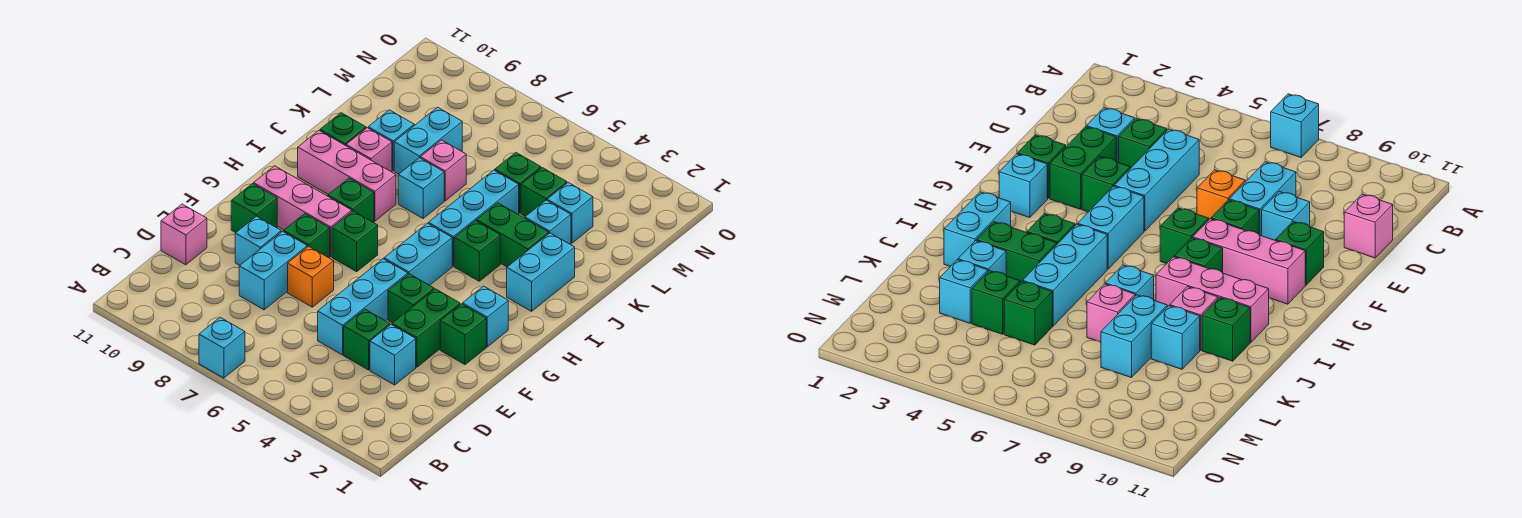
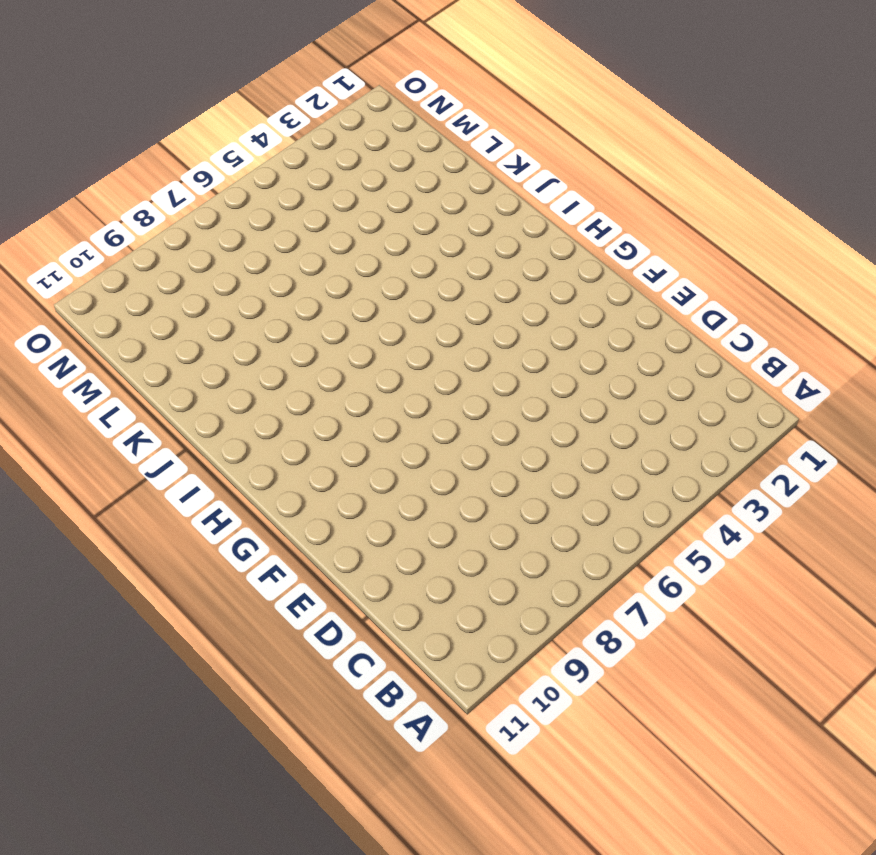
none -> cyan brick A7 level 1
none -> cyan brick D3 level 1
none -> green brick D4 level 1
none -> cyan brick D5:F5 level 1

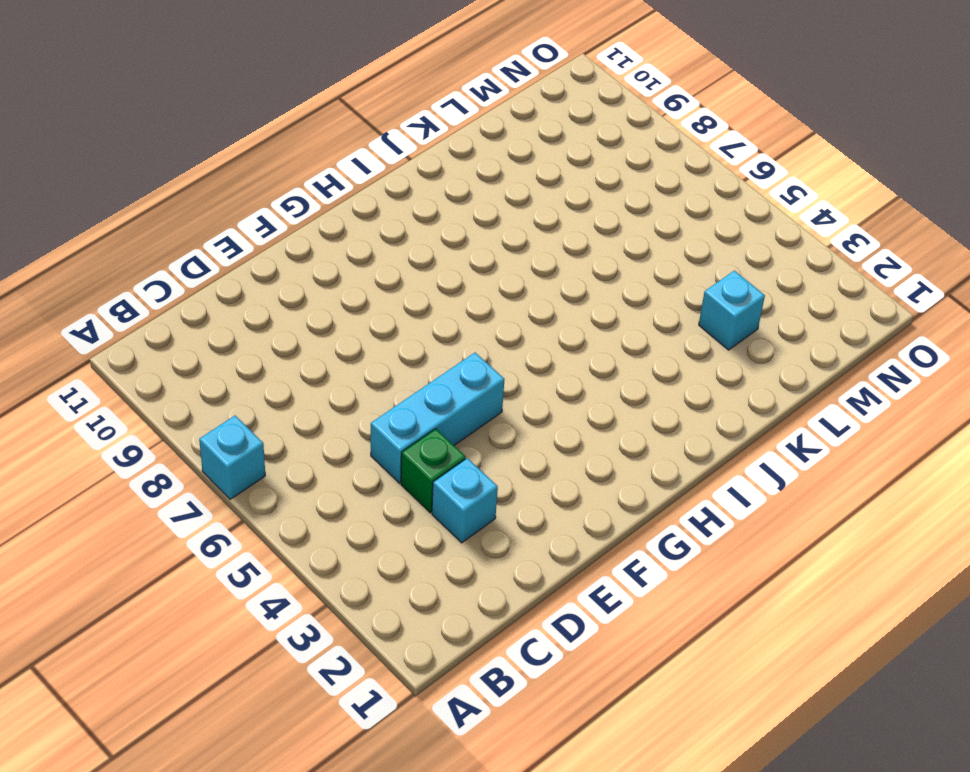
none -> cyan brick D8:E8 level 1
none -> pink brick D11 level 1
none -> green brick E3:F3 level 1
none -> orange brick E7 level 1

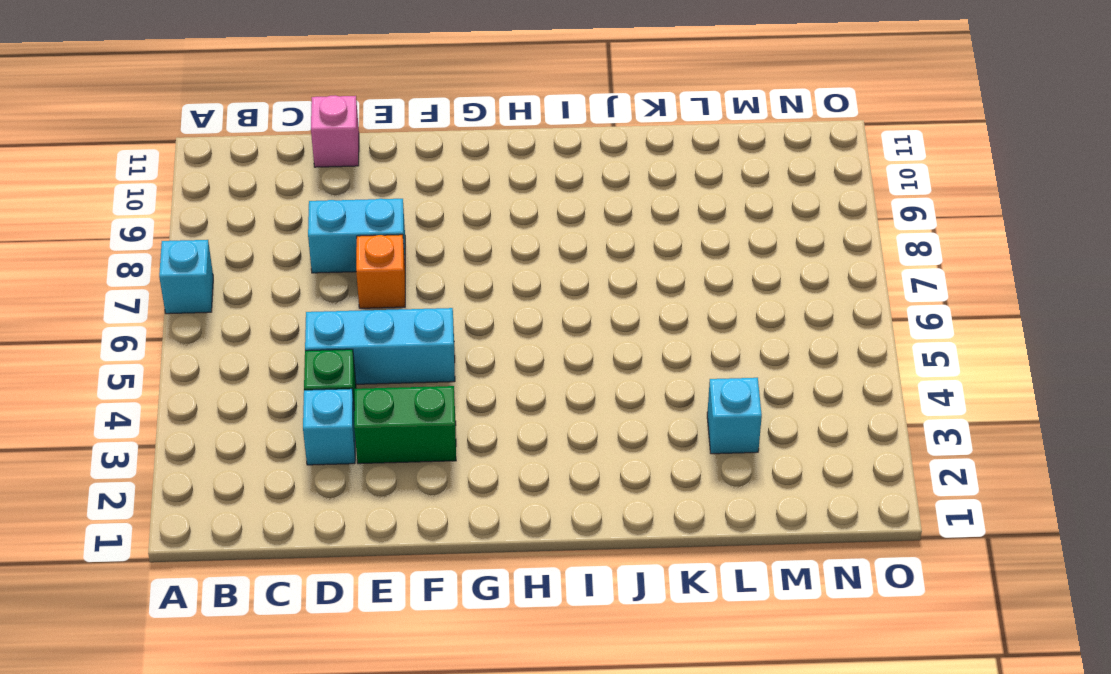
none -> cyan brick E9 level 1
none -> green brick F2 level 1
none -> green brick F4 level 1
none -> green brick F8 level 1

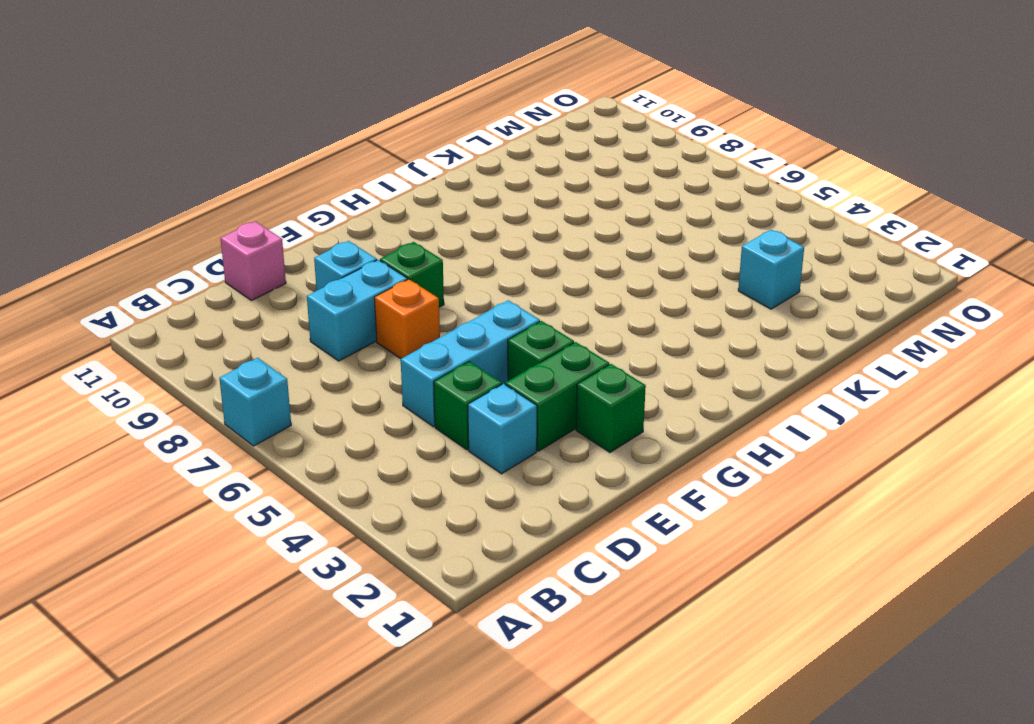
none -> green brick F10 level 1
none -> cyan brick G2 level 1
none -> cyan brick G5:H5 level 1
none -> green brick G7 level 1

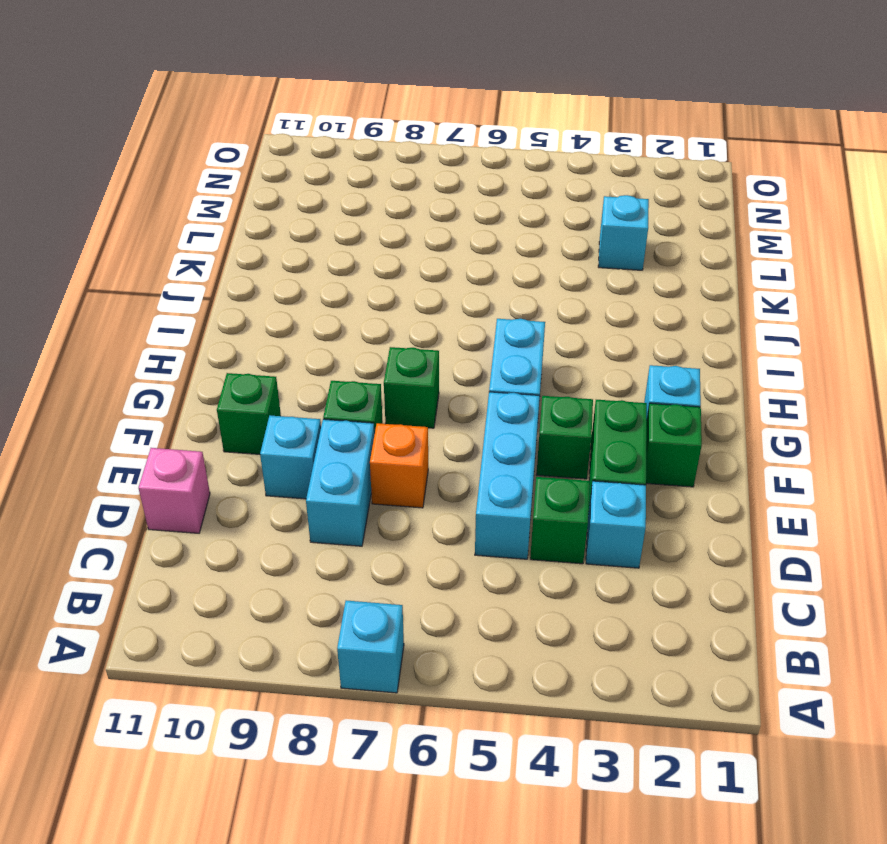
none -> pink brick G8:G10 level 1
none -> green brick H8 level 1
none -> cyan brick I2:J2 level 1
none -> green brick I4 level 1

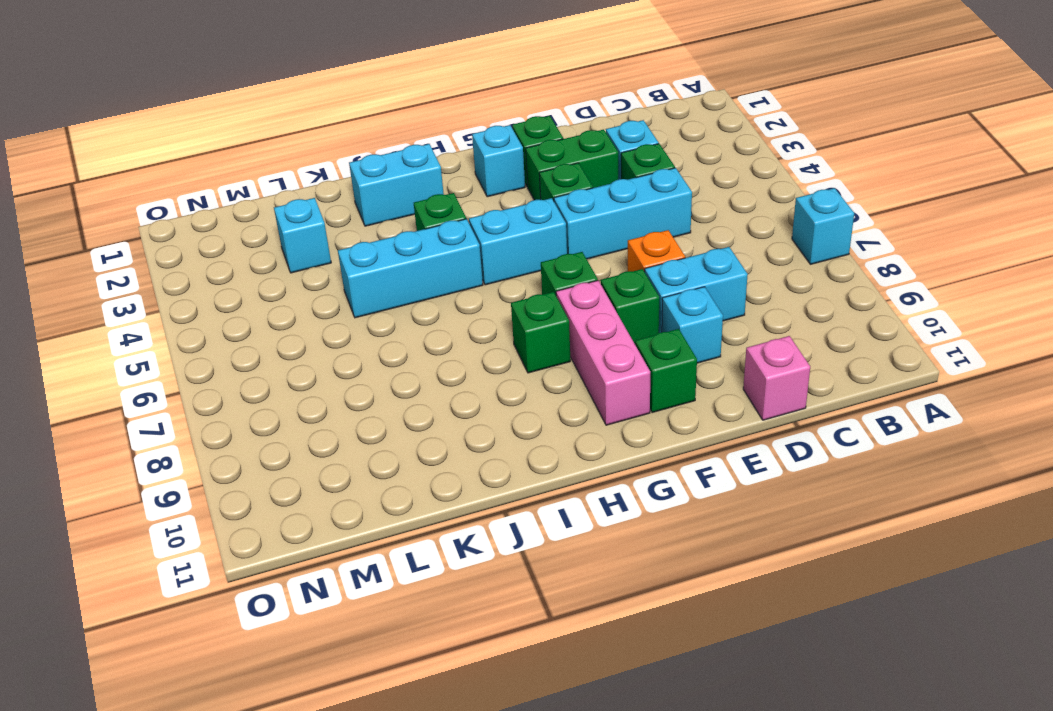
none -> pink brick I8:I10 level 1
none -> green brick J3:J4 level 1
none -> cyan brick J7 level 1
none -> pink brick J9 level 1

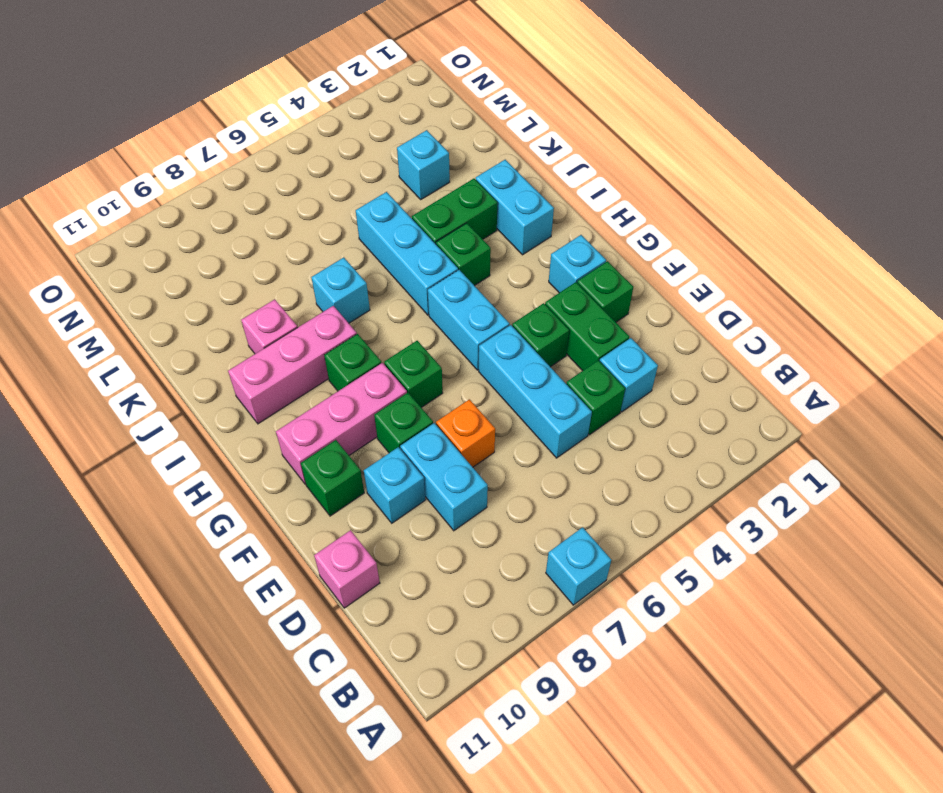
none -> green brick J10 level 1
none -> cyan brick K3 level 1
none -> pink brick K7 level 1
none -> cyan brick K8:L8 level 1

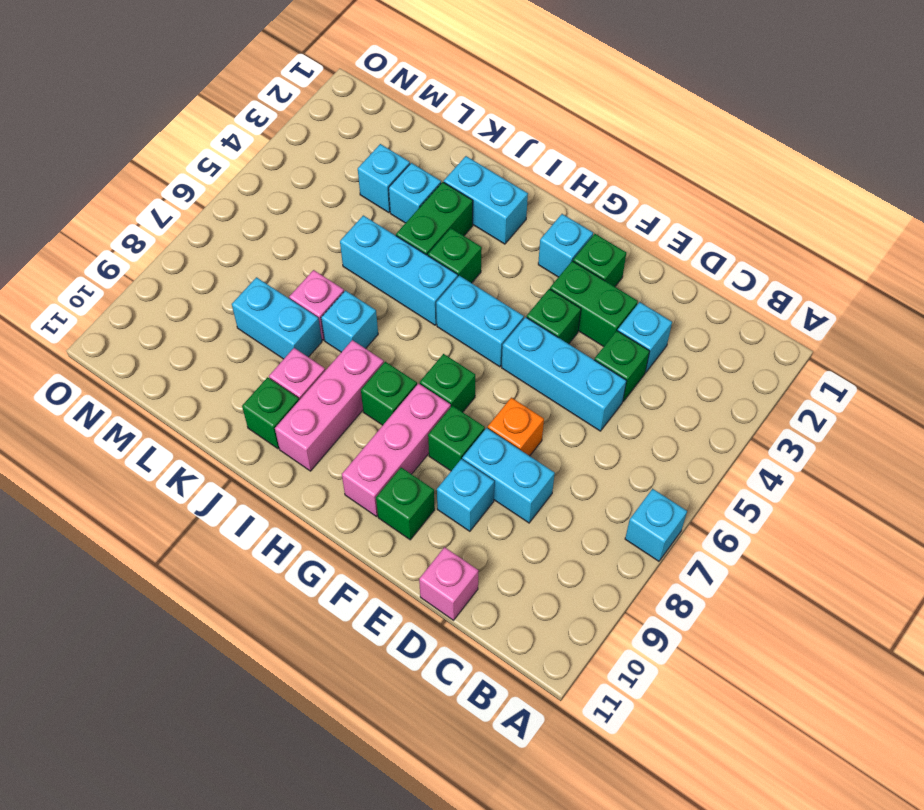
none -> cyan brick K9 level 1
none -> green brick L4 level 1
none -> green brick L5 level 1

